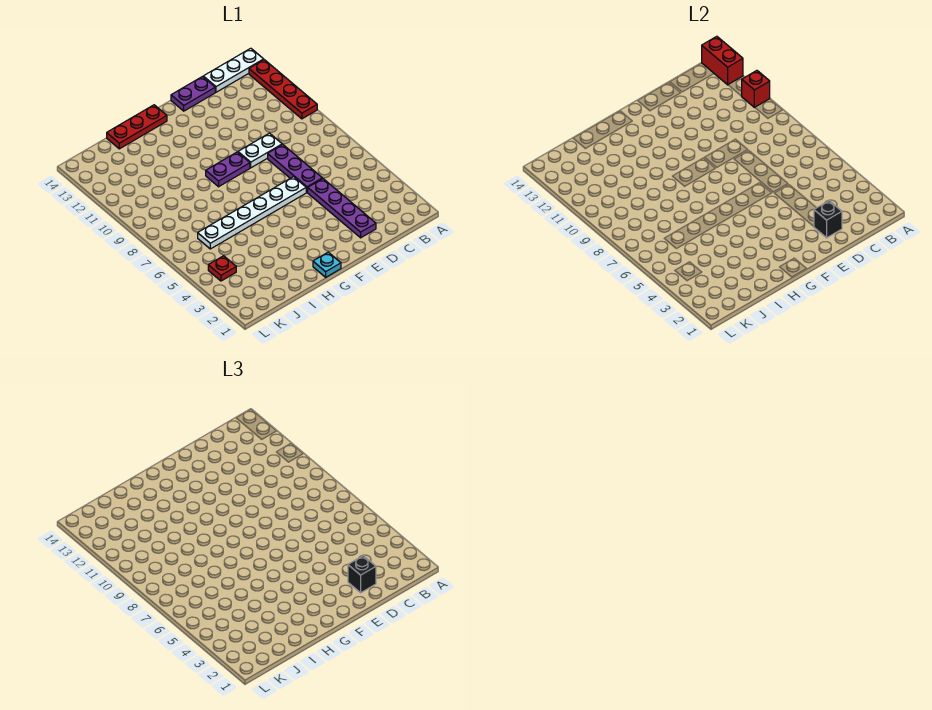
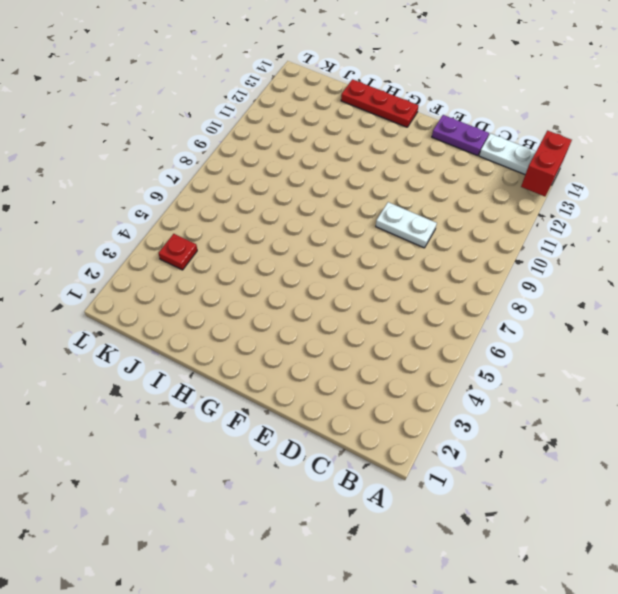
none -> red plate A10:A13 level 1
none -> purple plate D2:D5 level 1
none -> purple plate D6:D8 level 1

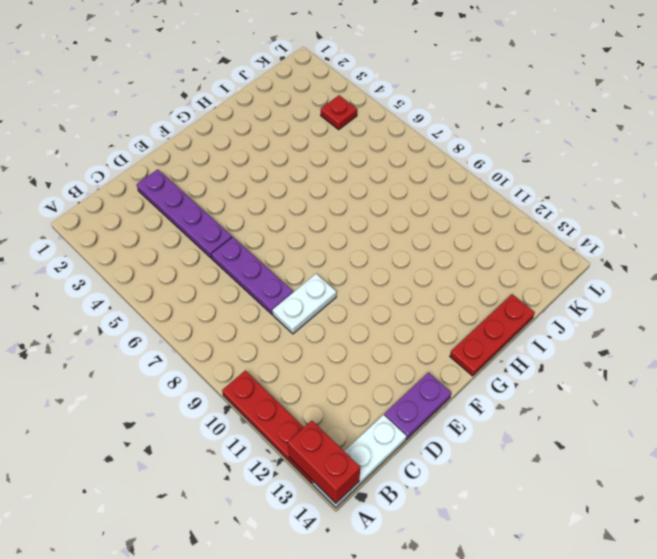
none -> white plate E6:J6 level 1
none -> purple plate F9:G9 level 1
none -> cyan plate G1 level 1

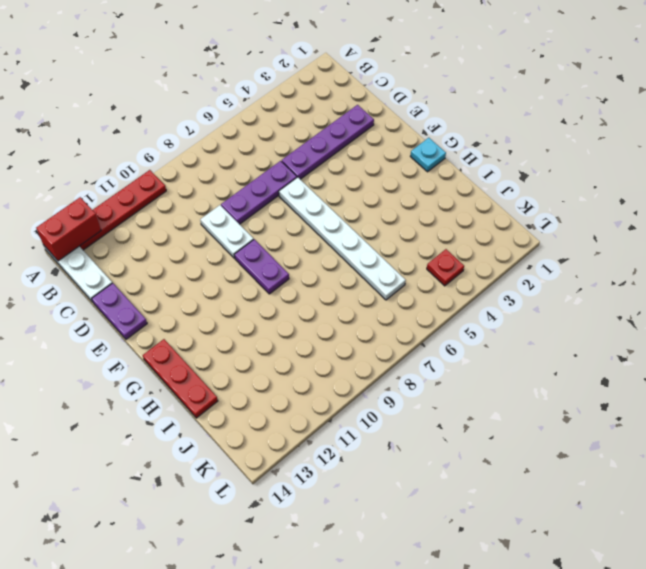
none -> red brick A11 level 2
none -> black brick D2 level 2
none -> black brick D2 level 3

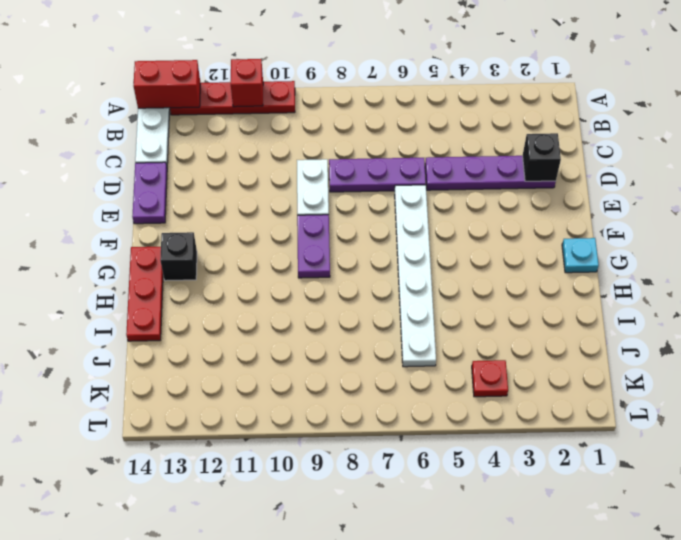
black brick G13 level 1 -> black brick D2 level 3

